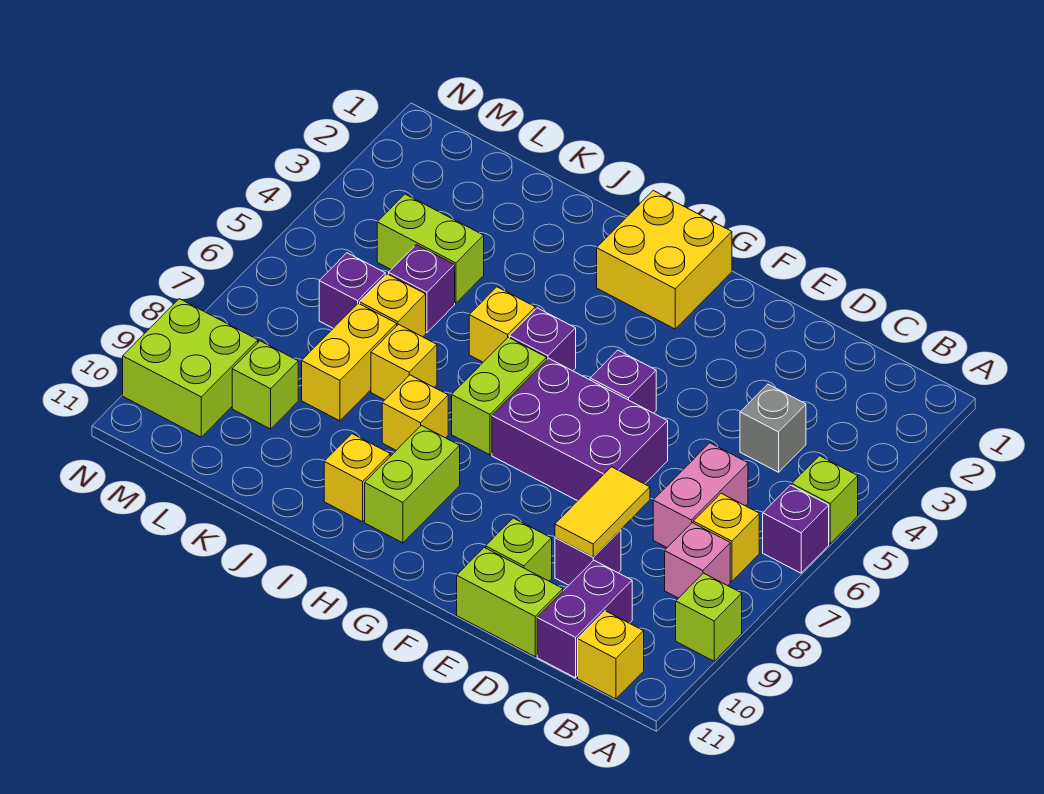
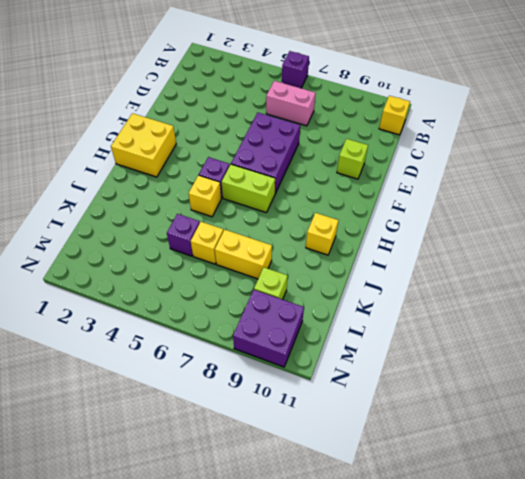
purple brick M9:N10 level 1 -> lime brick M9:N10 level 1
none -> lime brick A5 level 1
none -> lime brick A9 level 1
none -> yellow brick B7 level 1
none -> pink brick B8 level 1

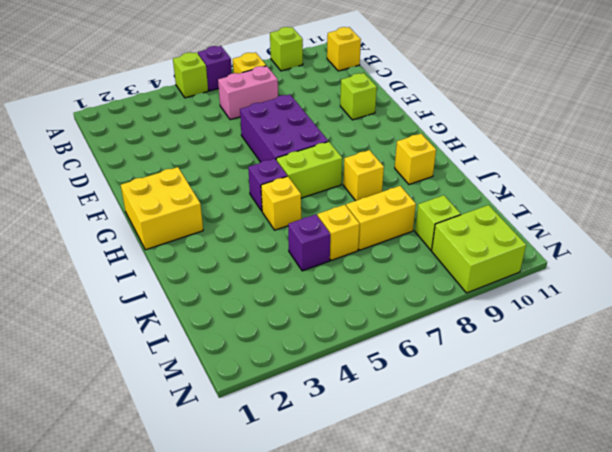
none -> pink brick B8 level 1
none -> grey brick C4 level 1
none -> purple brick C10:C11 level 1
none -> purple brick D9 level 1

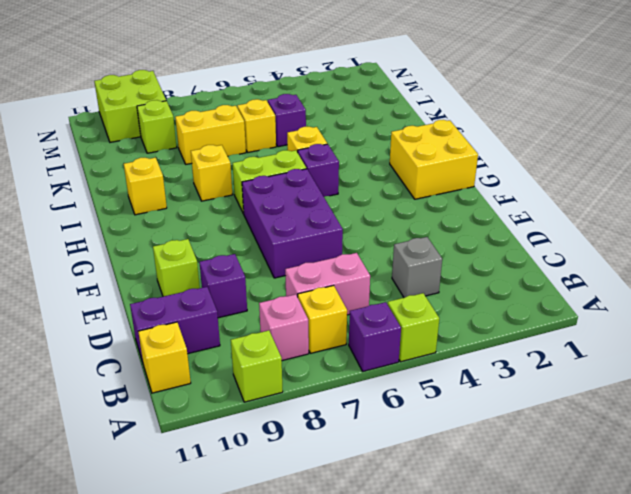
none -> lime brick D11:E11 level 1
none -> purple brick F5 level 1
none -> lime brick H9:H10 level 1
none -> yellow brick J7 level 1

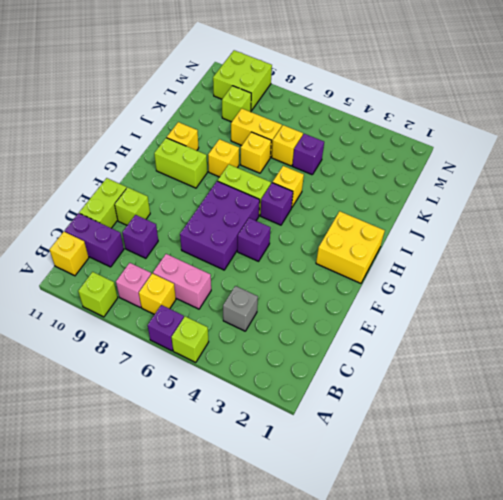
none -> lime brick K4:L4 level 1
none -> purple brick L6 level 1
none -> yellow tile D8:D9 level 2

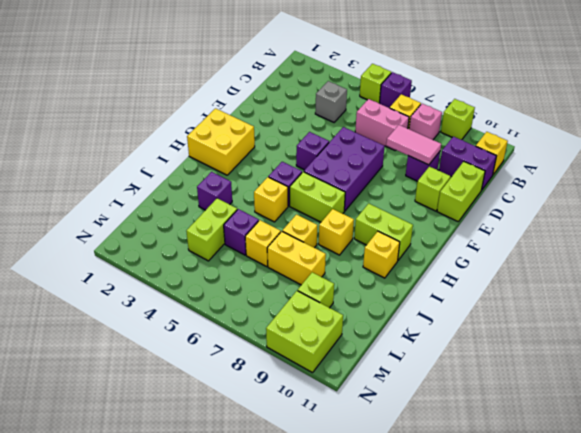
pink tile D8:D9 level 2 -> yellow tile D8:D9 level 2
purple brick J3 level 1 -> purple brick L6 level 1

